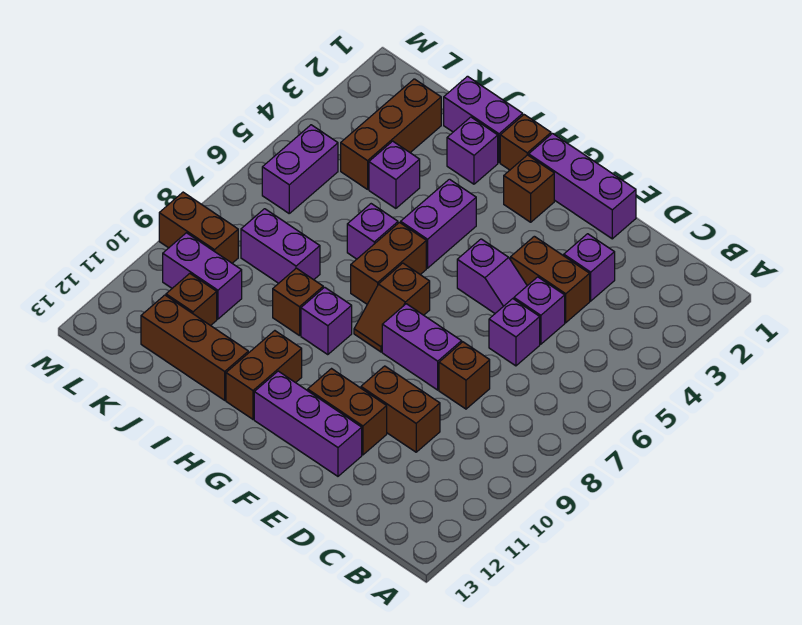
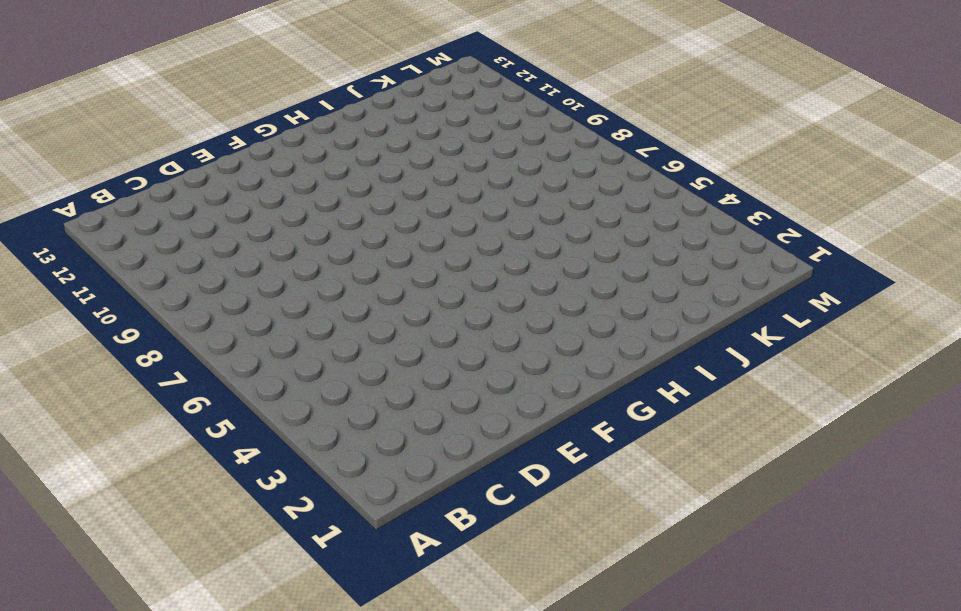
none -> purple brick D3 level 1
none -> brown brick D4:E4 level 1
none -> purple brick D5 level 1
none -> purple brick D6 level 1

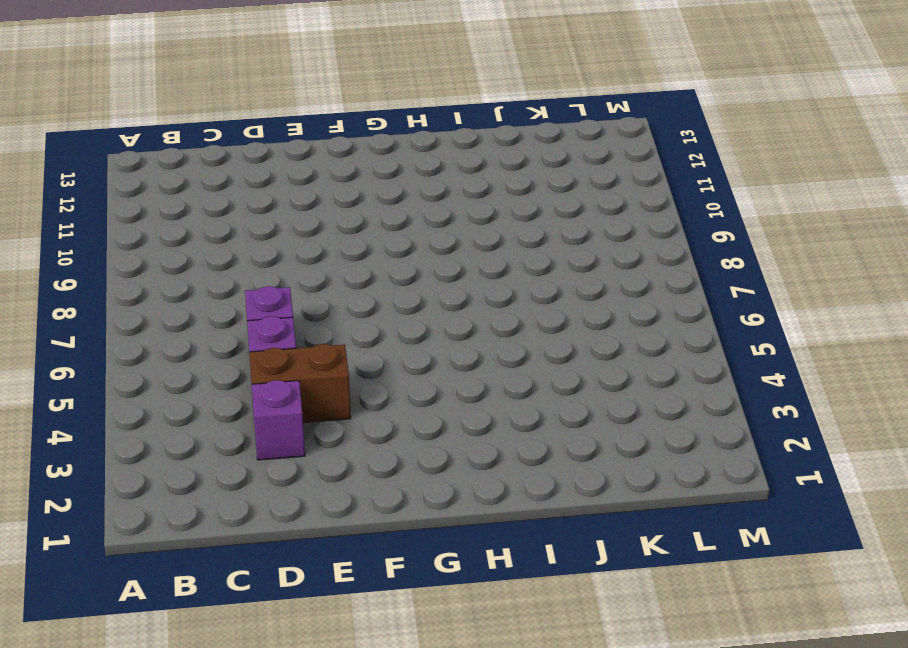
none -> brown brick D8 level 1
none -> brown brick D10:E10 level 1
none -> purple brick E1:G1 level 1
none -> purple slope E5:F5 level 1 top F

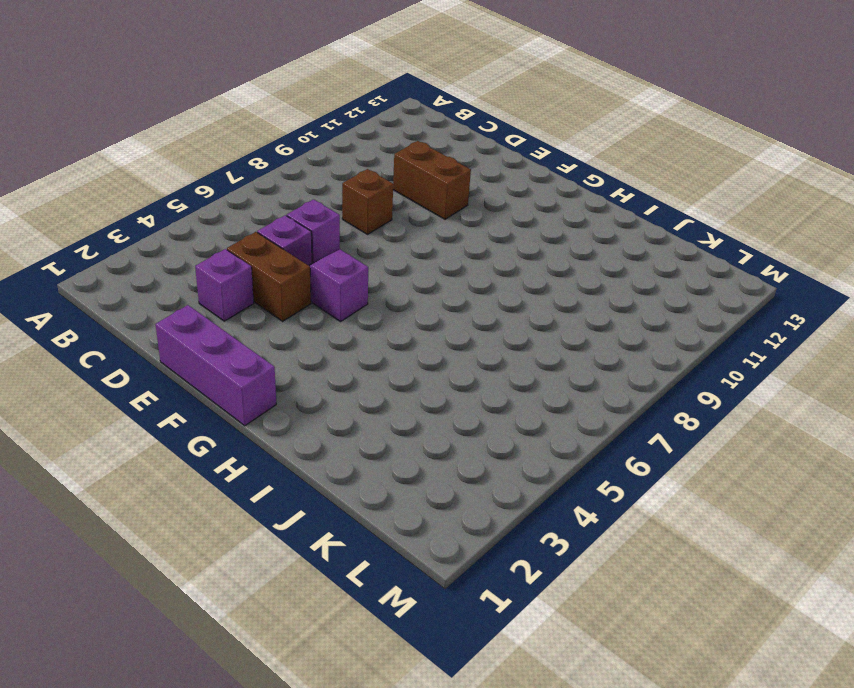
none -> purple brick E8:F8 level 1
none -> brown brick E11:F11 level 1
none -> purple brick E12:G12 level 1
none -> brown brick G2 level 1

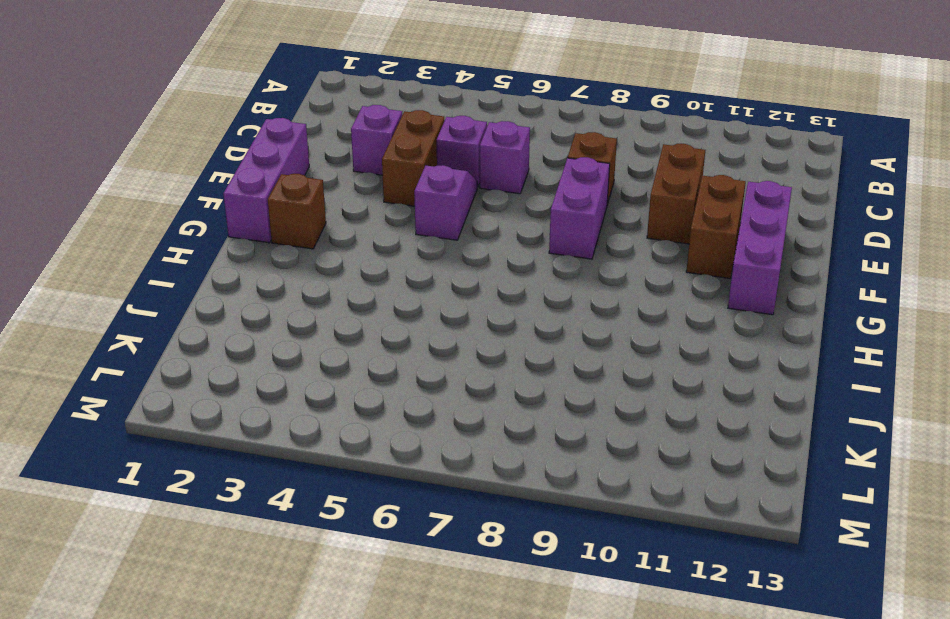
none -> brown slope G7:G8 level 1 top 7
none -> brown brick H1 level 1
none -> purple brick H4:H5 level 1
none -> brown brick H6:H7 level 1

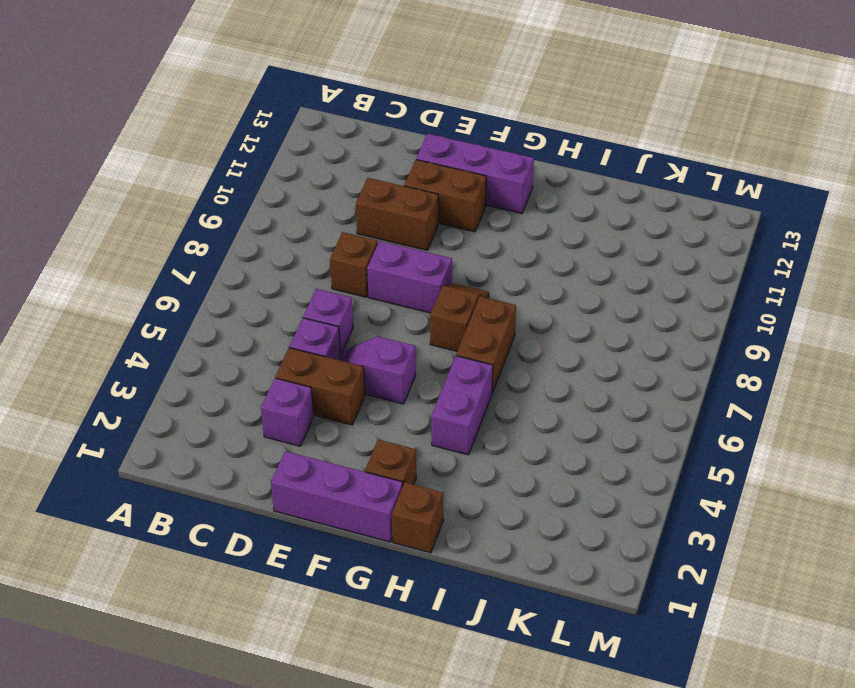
none -> purple brick H9 level 1
none -> brown brick H11:H12 level 1
none -> purple brick I1:J1 level 1
none -> purple brick I2 level 1

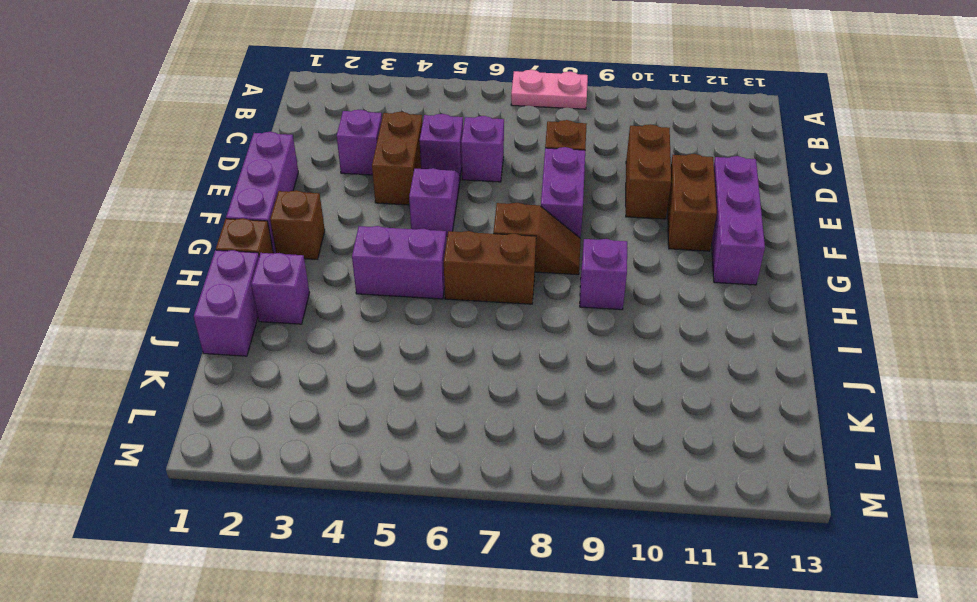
pink plate A7:A8 level 1 -> none
none -> brown brick H11:H12 level 1
none -> purple brick I6 level 1
none -> brown brick I9 level 1
none -> brown brick I12:K12 level 1

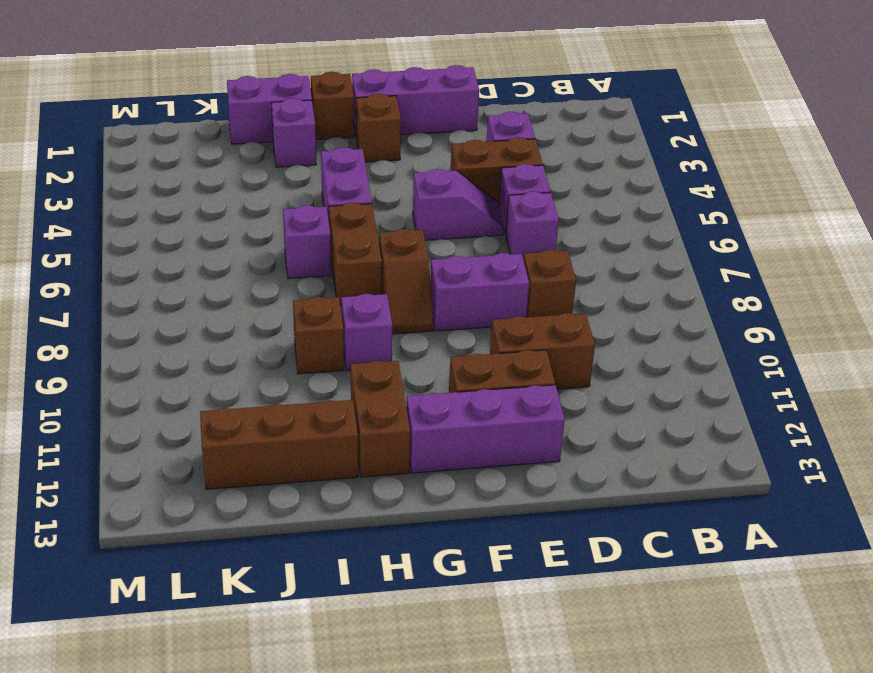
none -> purple brick J4 level 1
none -> purple brick J8:K8 level 1
none -> brown brick K2:K4 level 1
none -> purple brick K10:L10 level 1

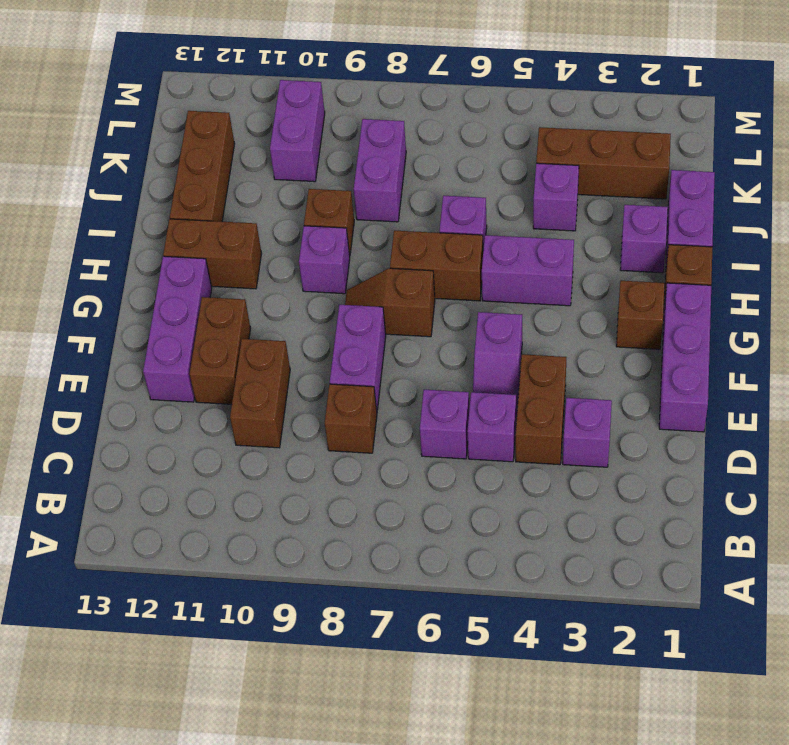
none -> brown brick K11 level 1
none -> purple brick L5:L6 level 1
none -> brown brick L9:M9 level 1

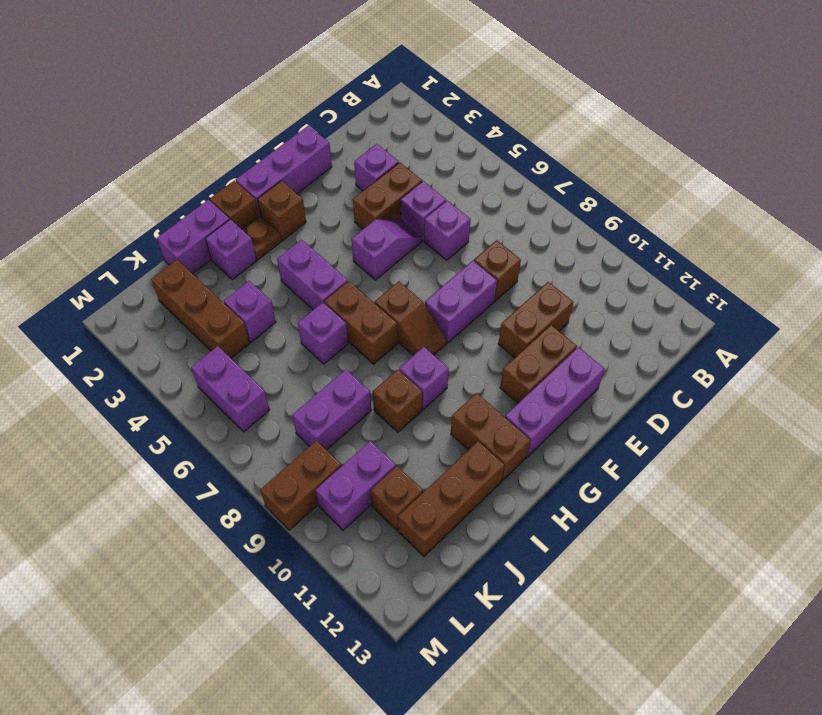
brown plate H2 level 1 -> none

